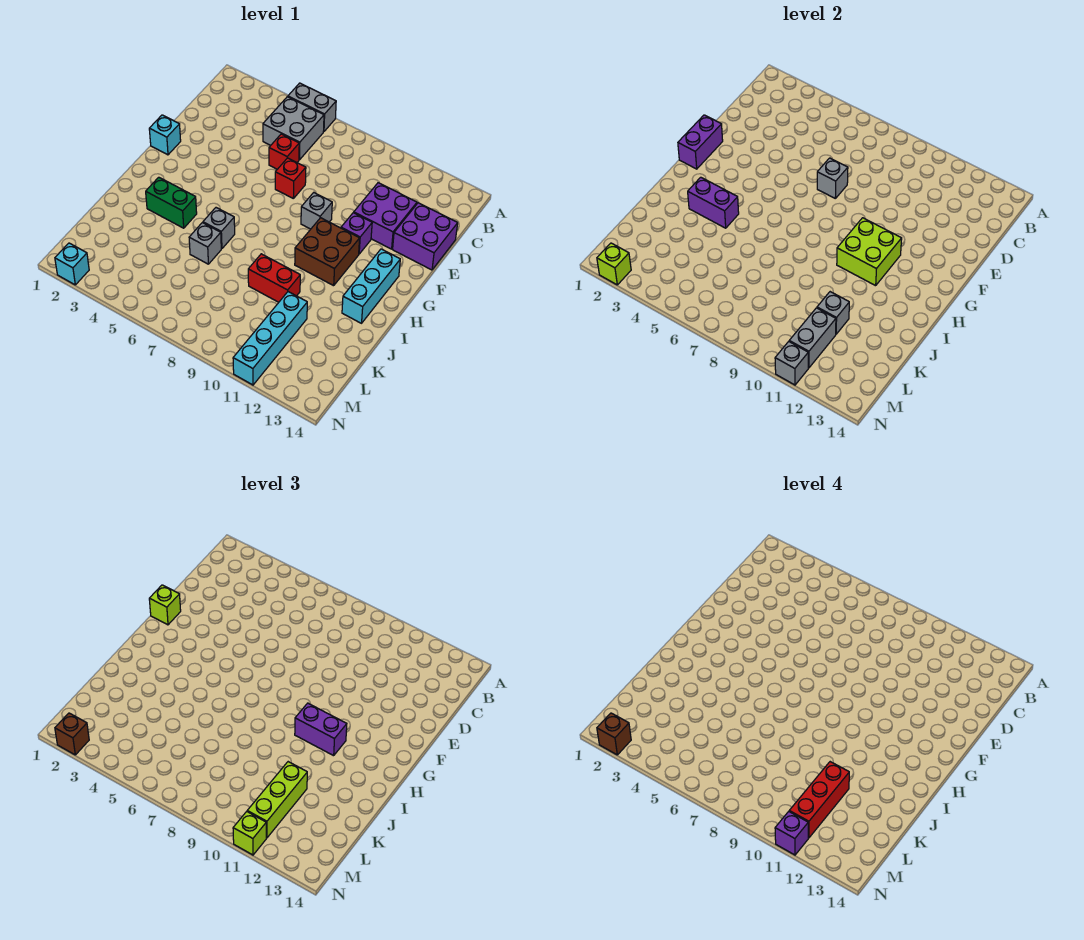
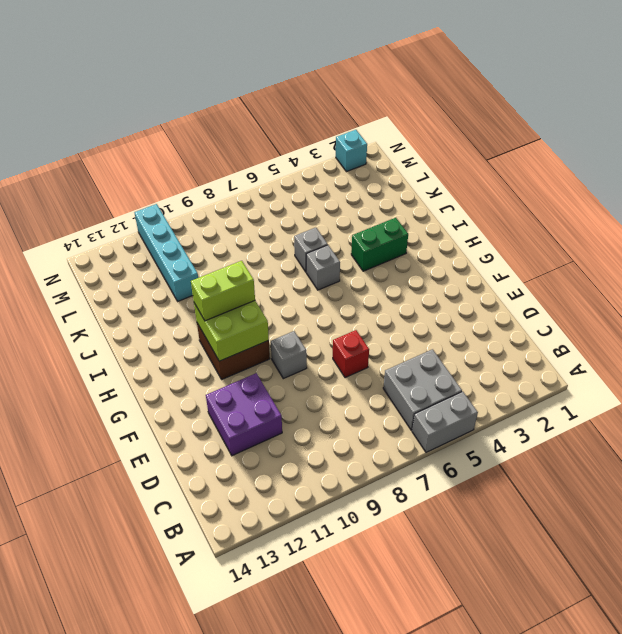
lime brick H10:H11 level 3 -> purple brick H10:H11 level 3
none -> red brick D6 level 1
none -> purple brick D13:E14 level 1
none -> cyan brick F1 level 1
none -> purple brick F11 level 1

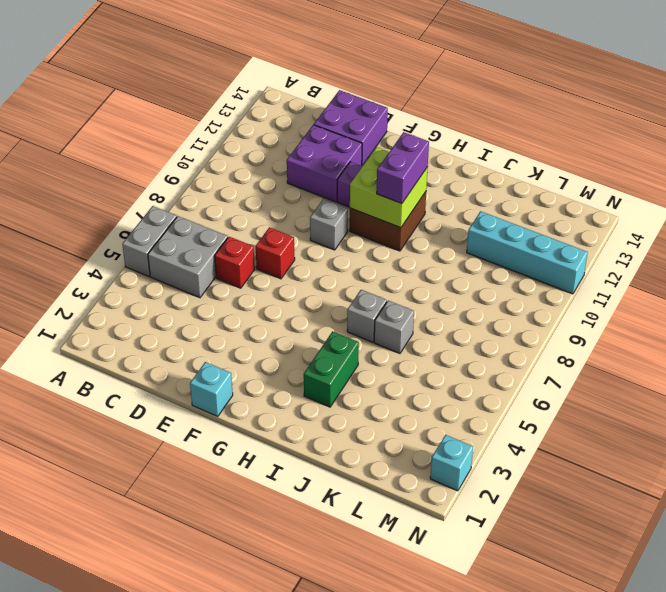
none -> cyan brick G13:I13 level 1
none -> red brick J9:J10 level 1
none -> grey brick E7 level 2
none -> purple brick F1:G1 level 2

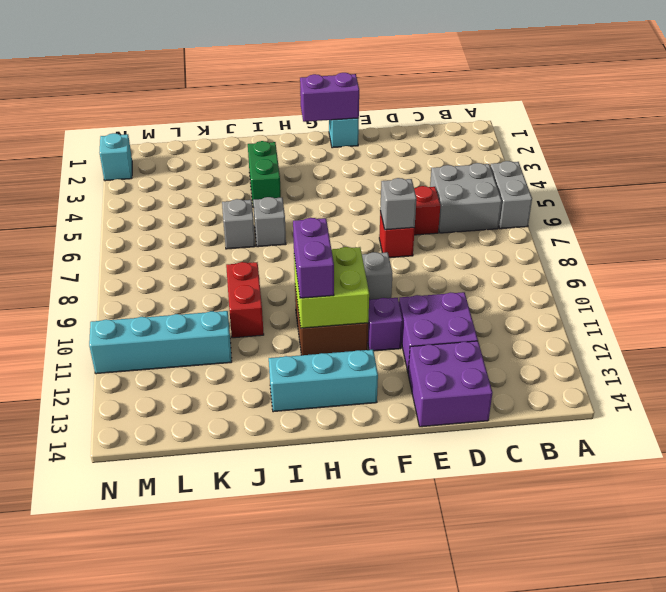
none -> purple brick I3:I4 level 2
none -> grey brick K11 level 2
none -> grey brick L11:M11 level 2
none -> lime brick N2 level 2

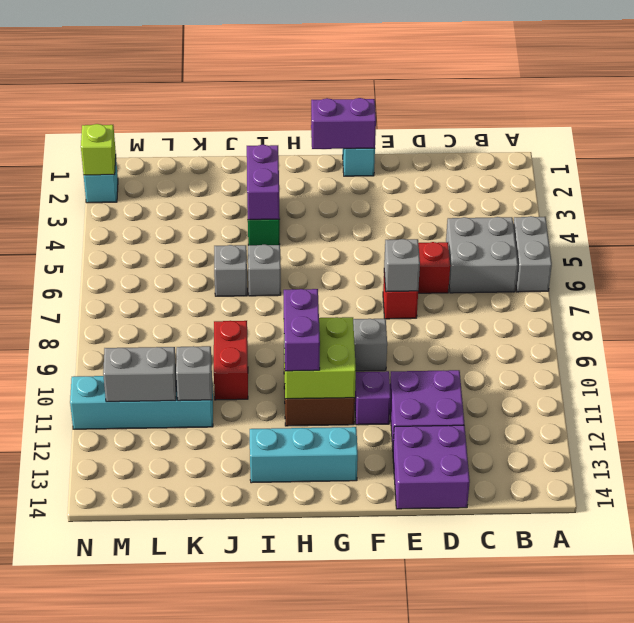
none -> grey brick N11 level 2
none -> lime brick F1 level 3
none -> lime brick K11:M11 level 3
none -> brown brick N2 level 3

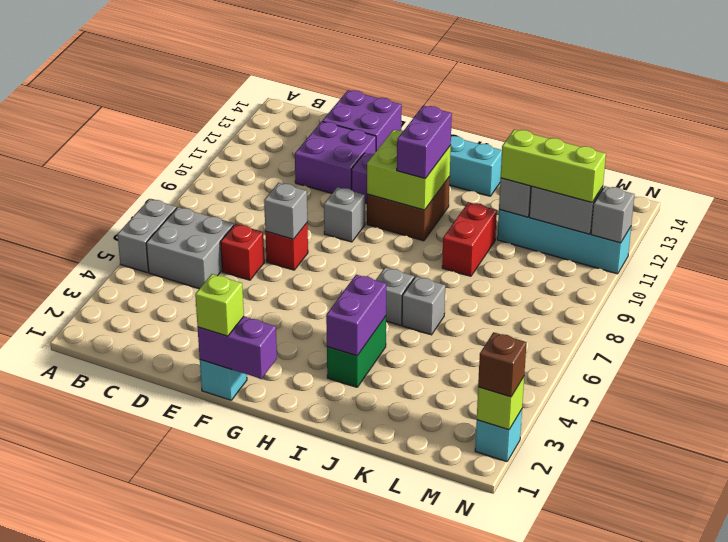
none -> lime brick N11 level 3
none -> red brick K11:M11 level 4
none -> brown brick N2 level 4
none -> purple brick N11 level 4

